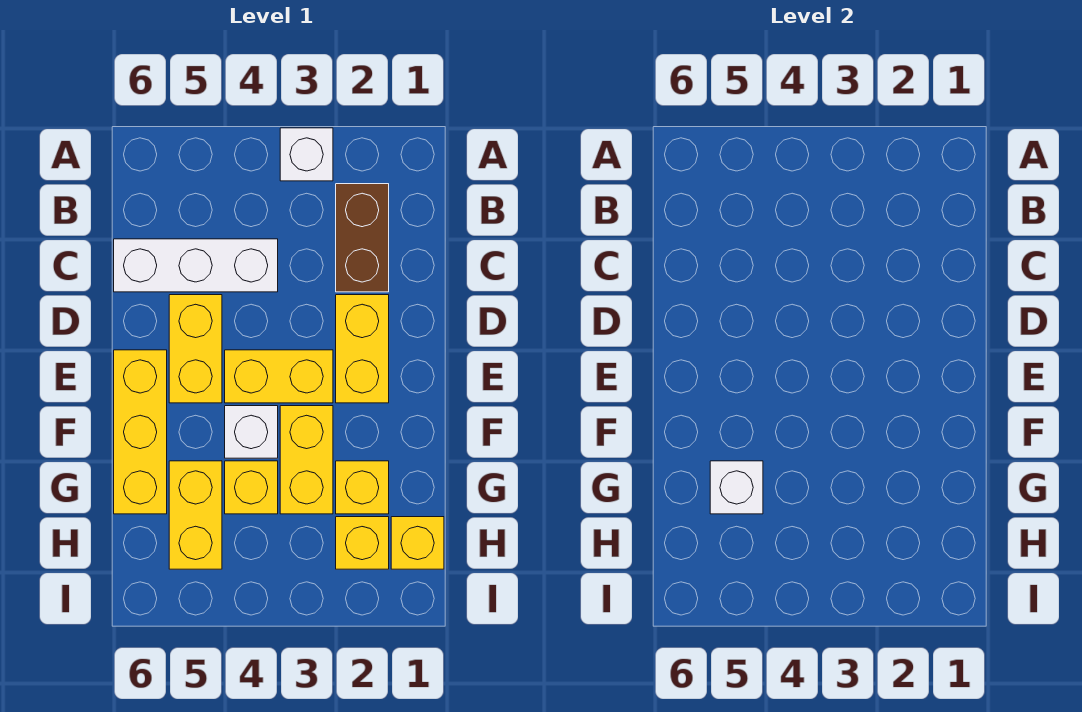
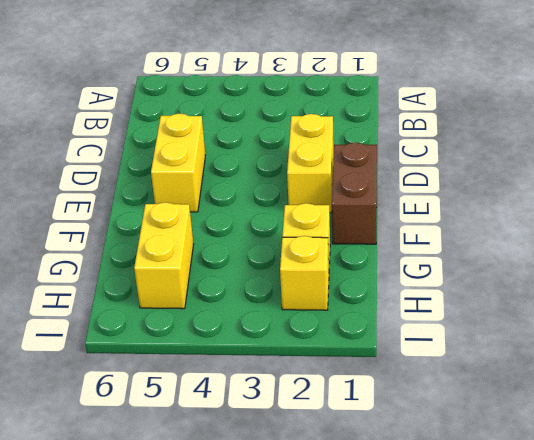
brown brick E1:F1 level 1 -> brown brick B2:C2 level 1
none -> white brick A3 level 1
none -> white brick C4:C6 level 1
none -> yellow brick E3:E4 level 1

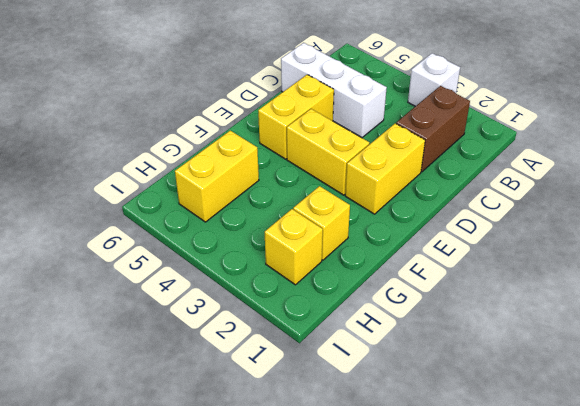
none -> yellow brick E6:G6 level 1
none -> yellow brick F3:G3 level 1
none -> white brick F4 level 1

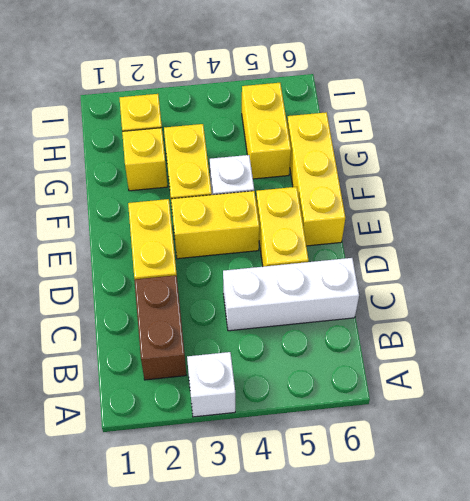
none -> yellow brick G4 level 1
none -> yellow brick H1 level 1
none -> white brick G5 level 2

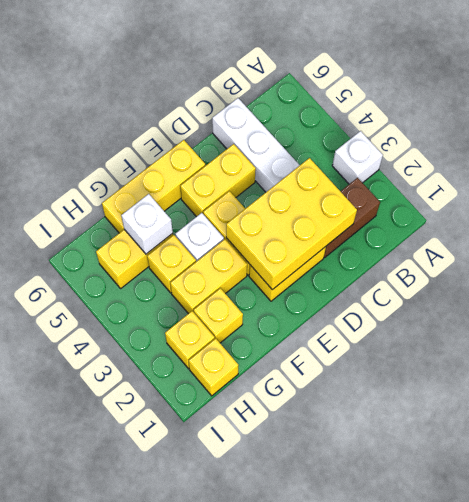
yellow brick C2:E3 level 2 -> none

